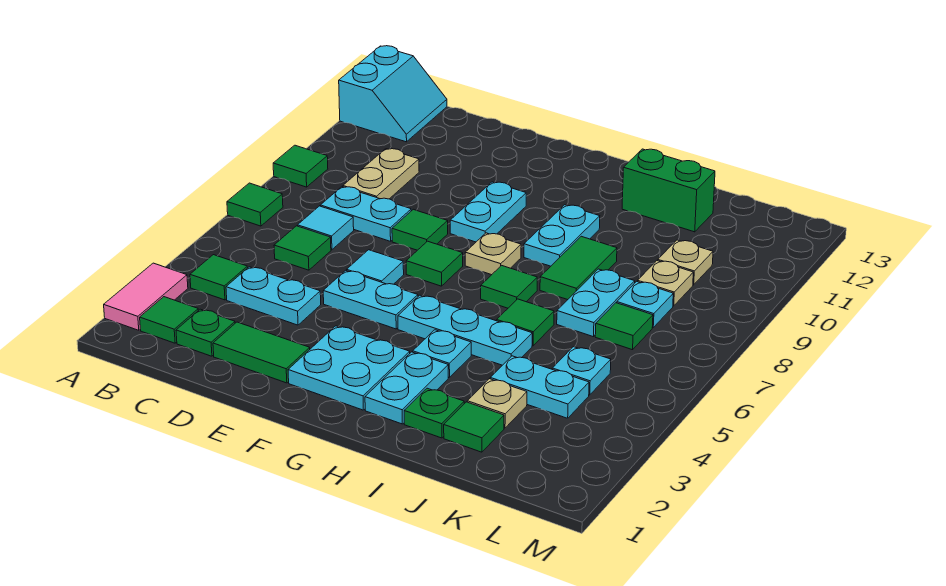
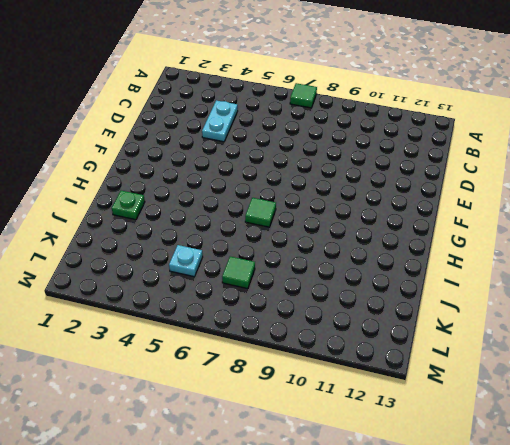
none -> pink tile A2:A3 level 1
none -> green tile A9 level 1
none -> cyan slope A12:B13 level 1 top A
none -> green tile B2 level 1

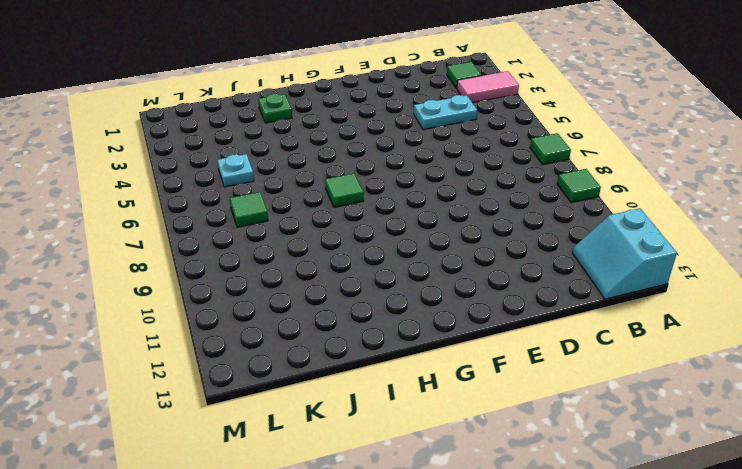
pink tile A3:B3 level 1 -> pink tile A2:A3 level 1
none -> green tile B4 level 1
none -> green plate C2 level 1
none -> green tile C6 level 1
none -> cyan tile C7 level 1

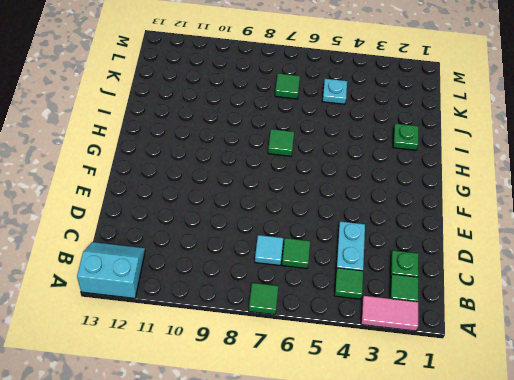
none -> green tile A9 level 1
none -> cyan plate C8:D8 level 1
none -> tan plate C9:C10 level 1
none -> green tile D2:E2 level 1

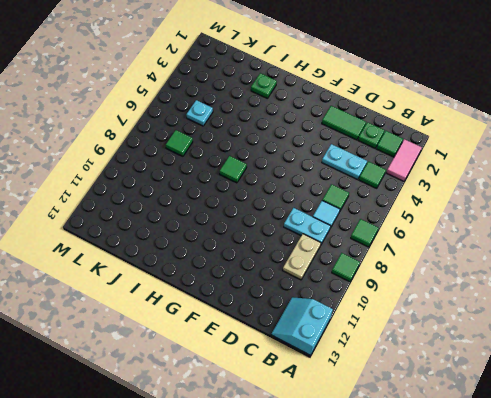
none -> cyan plate E5:F5 level 1
none -> cyan tile E6 level 1
none -> green tile E8 level 1
none -> cyan plate F2:G3 level 1

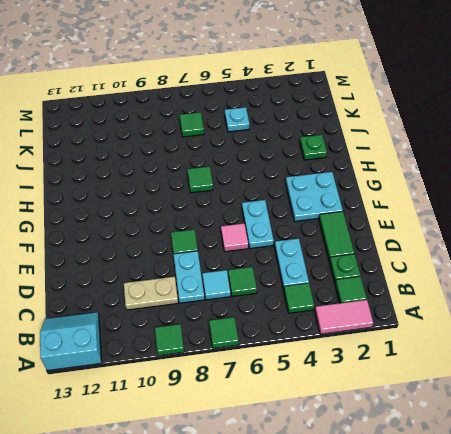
pink tile E6 level 1 -> cyan tile E6 level 1
none -> green tile F7 level 1
none -> cyan plate F9:F10 level 1
none -> cyan plate G5:I5 level 1
none -> tan plate G8 level 1

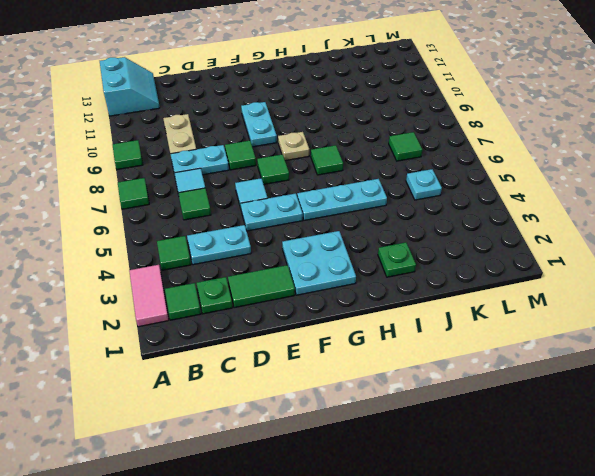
none -> cyan plate H2:H3 level 1
none -> cyan plate H4 level 1
none -> cyan plate H9:H10 level 1
none -> green tile I6 level 1

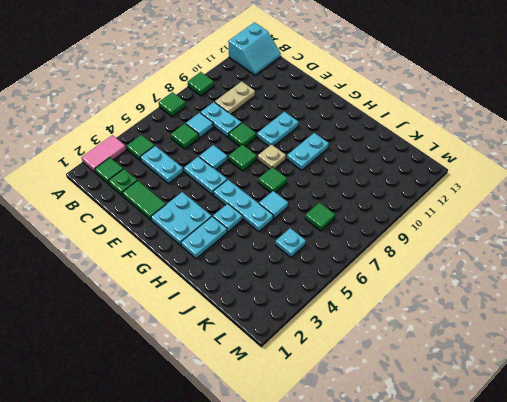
cyan tile I6 level 1 -> green tile I6 level 1
none -> green plate I2 level 1
none -> green tile I8:I9 level 1
none -> green brick I12:J12 level 1
none -> green tile J2 level 1

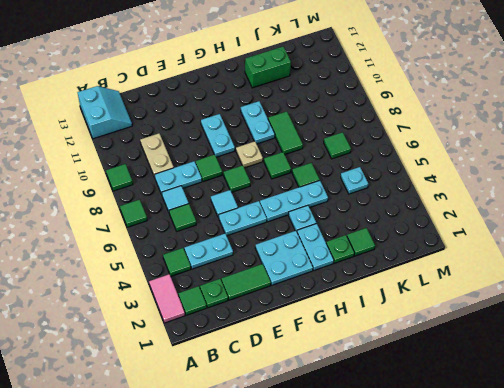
none -> tan plate J3 level 1
none -> cyan plate J4:K4 level 1
none -> cyan plate J7:J8 level 1
none -> cyan plate K8 level 1

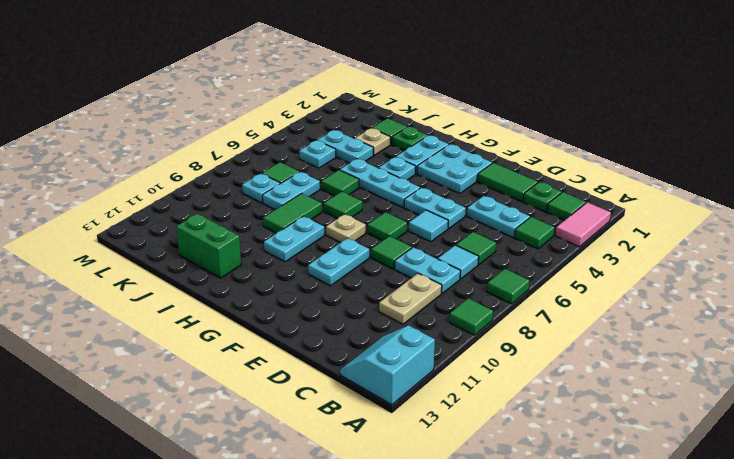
none -> tan plate K9 level 1
none -> tan plate K10 level 1

